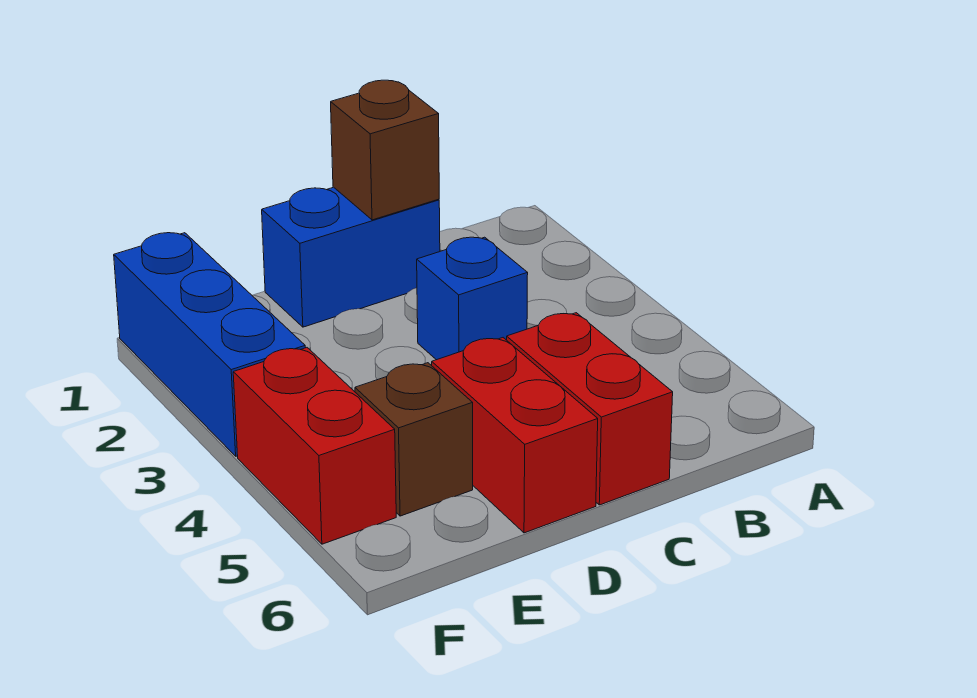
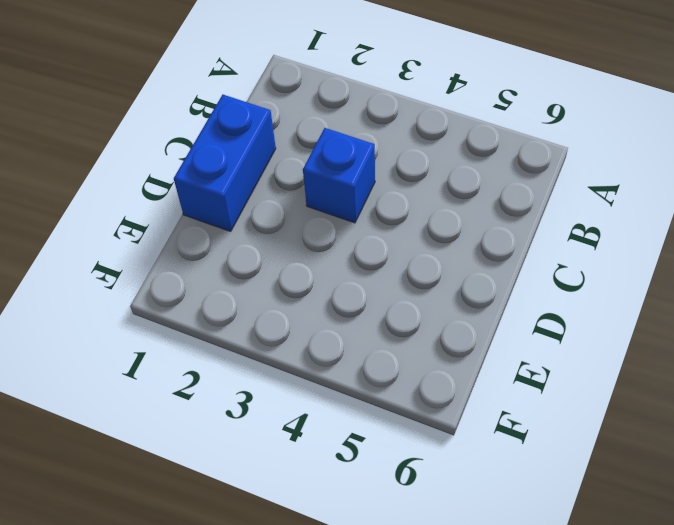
none -> red brick C5:C6 level 1
none -> red brick D5:D6 level 1

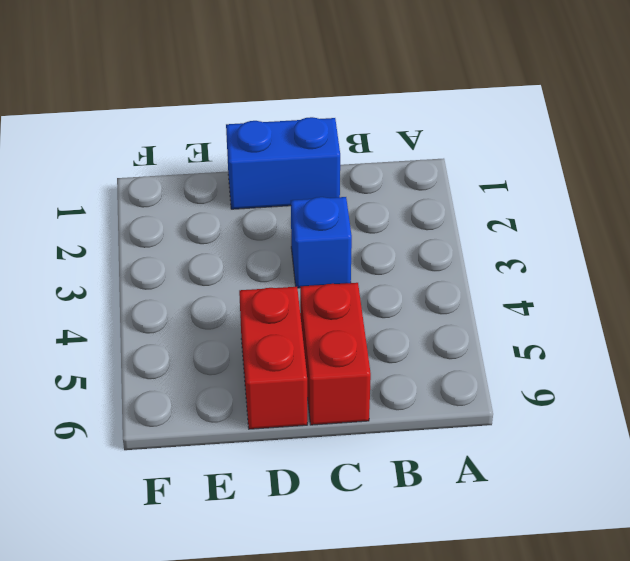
none -> brown brick E5 level 1
none -> blue brick F1:F3 level 1

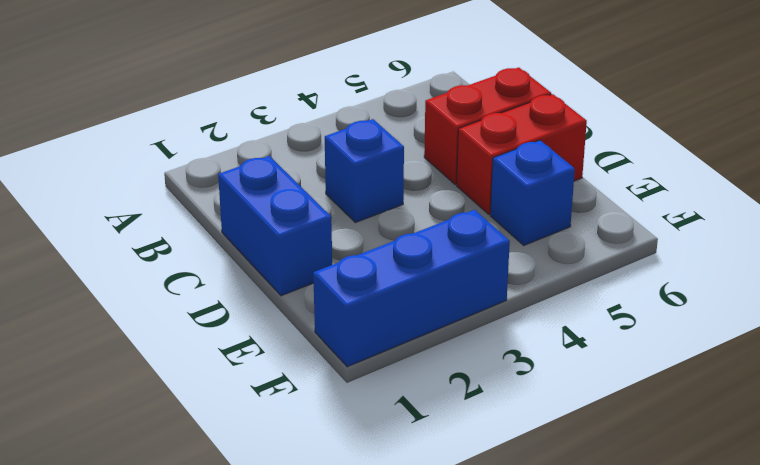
blue brick E5 level 1 -> brown brick E5 level 1
none -> red brick F4:F5 level 1
none -> brown brick C1 level 2

